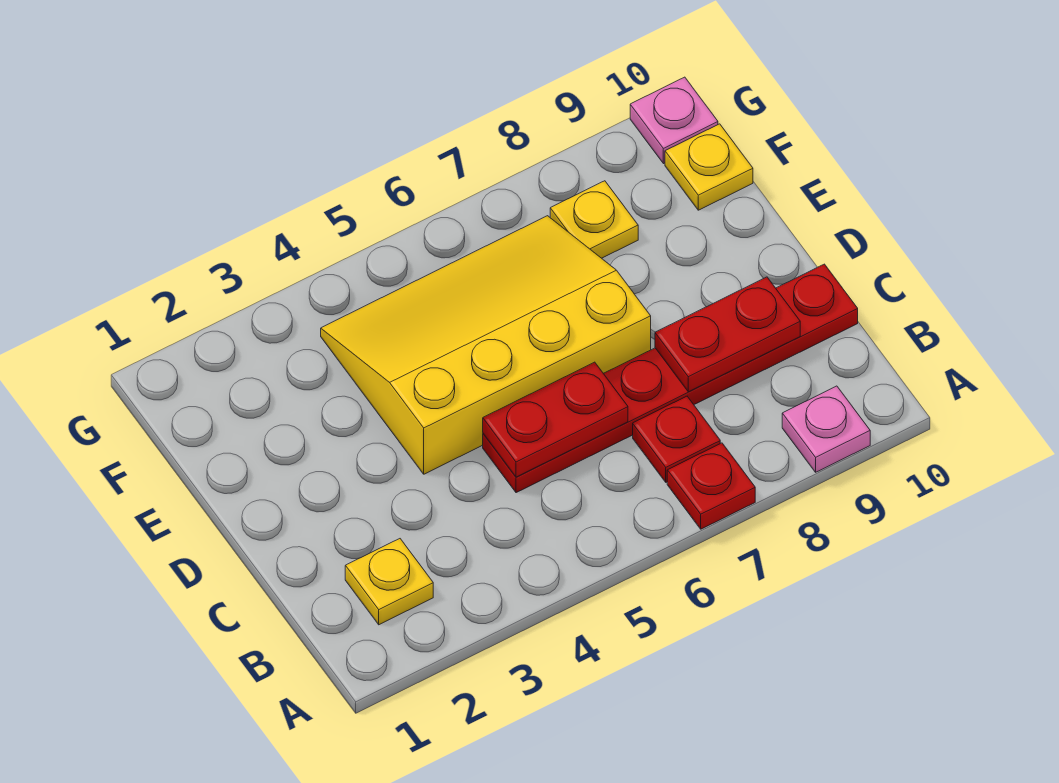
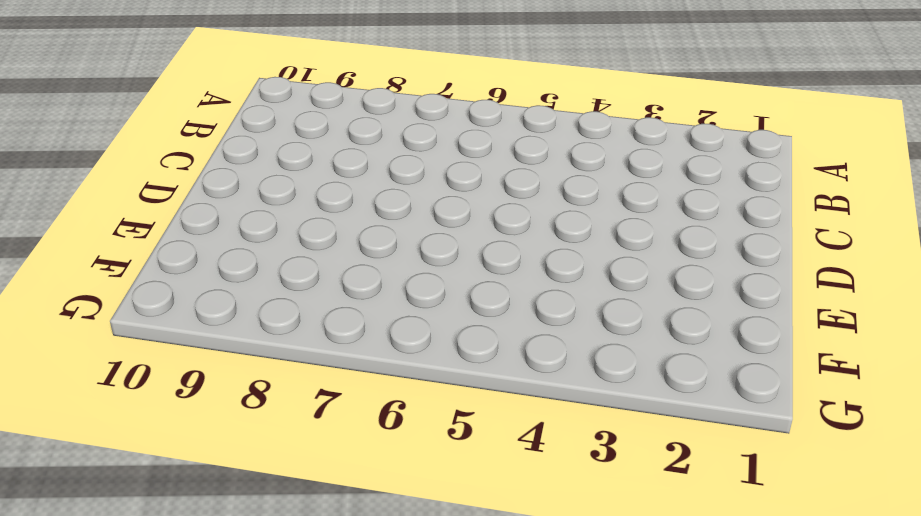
none -> red plate A7 level 1
none -> pink plate A9 level 1

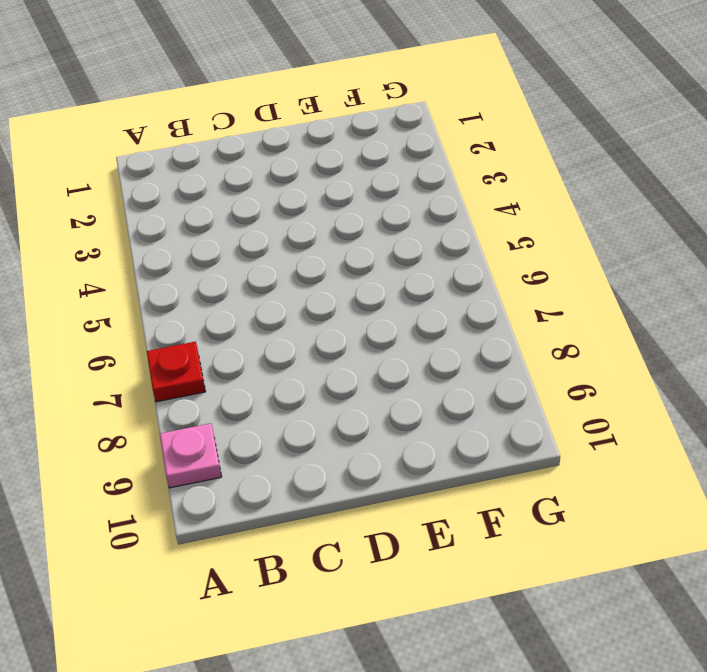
none -> yellow plate B2 level 1
none -> red plate B7 level 1

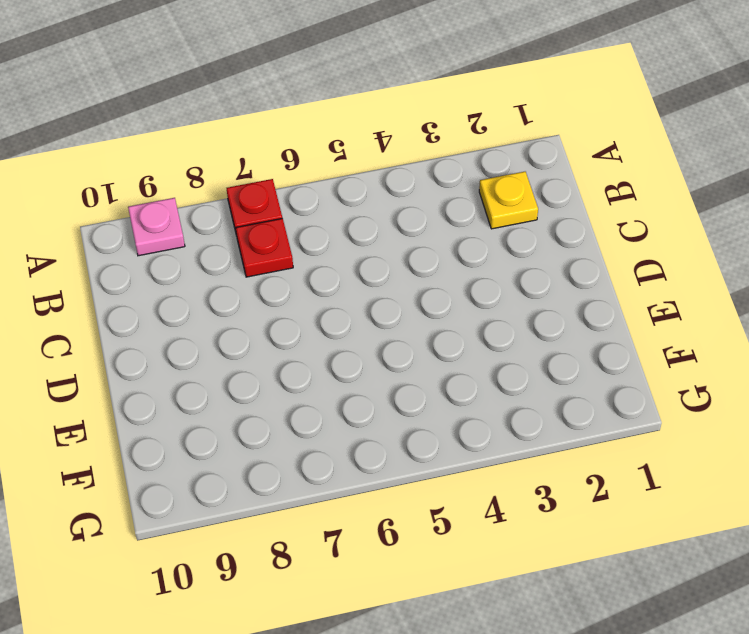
none -> red plate C5:C10 level 1
none -> yellow slope D4:F7 level 1 top D

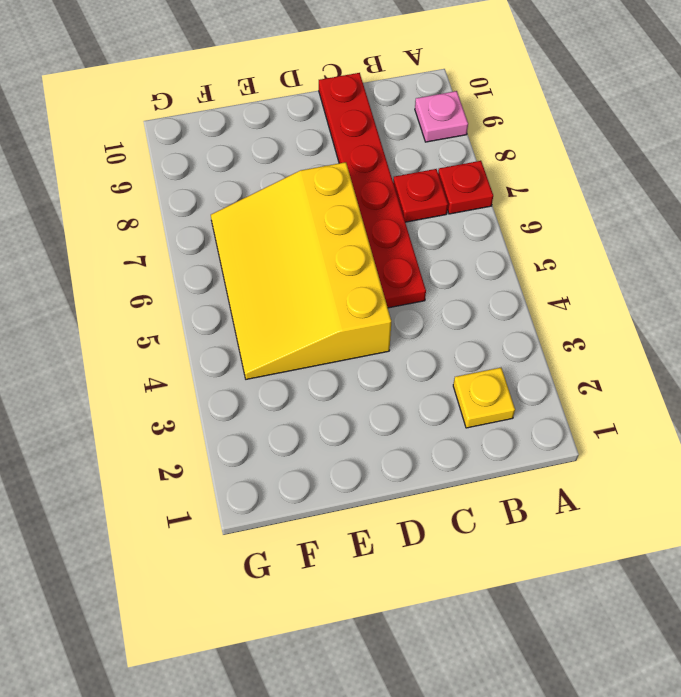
none -> yellow plate F8 level 1
none -> yellow plate F10 level 1

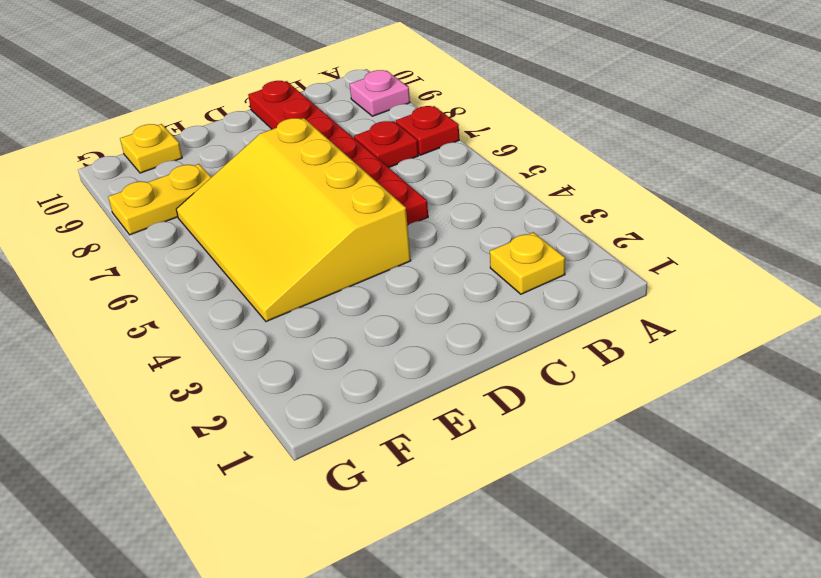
yellow plate F8:G8 level 1 -> yellow plate F8 level 1
none -> pink plate G10 level 1
none -> red plate C5:C6 level 2

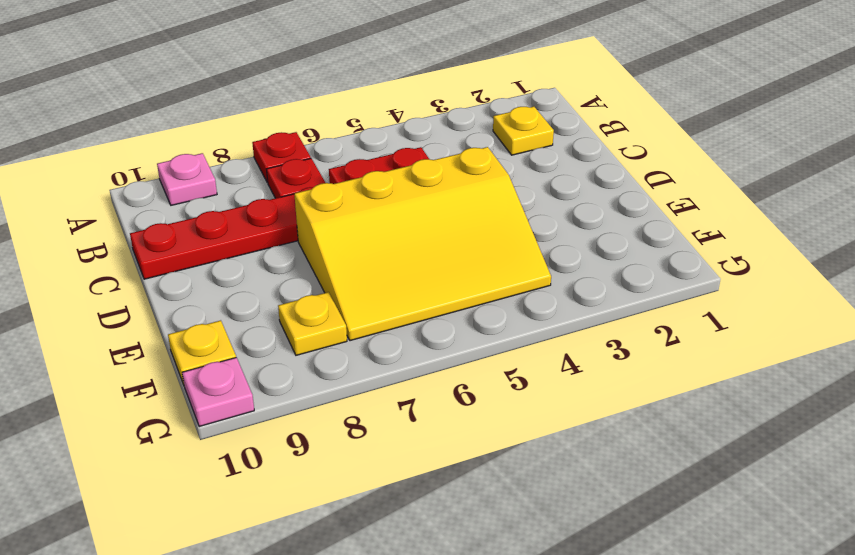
none -> red plate C8:C9 level 2

